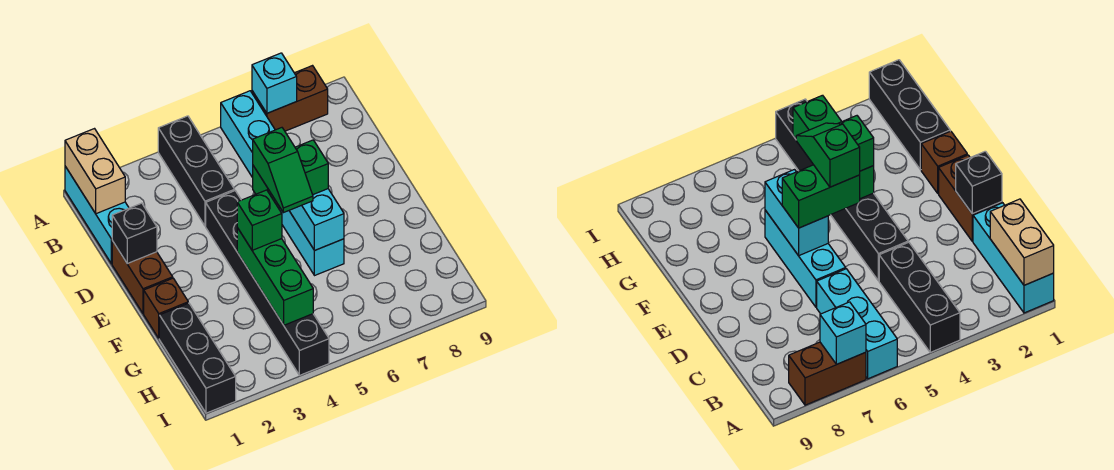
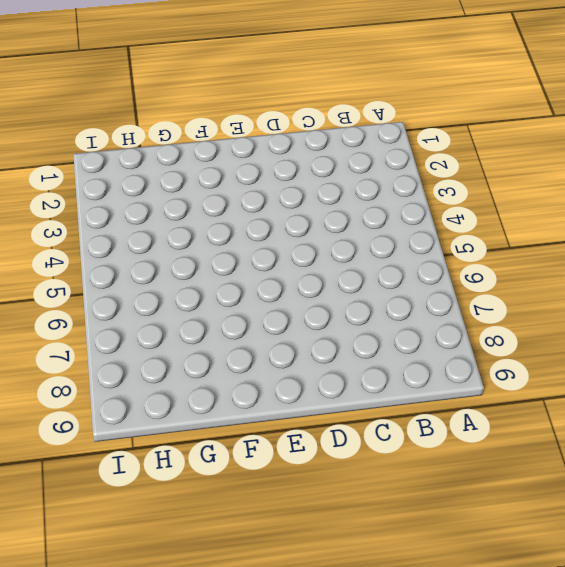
none -> cyan brick A1:C1 level 1
none -> black brick A4:C4 level 1
none -> cyan brick A6:C6 level 1

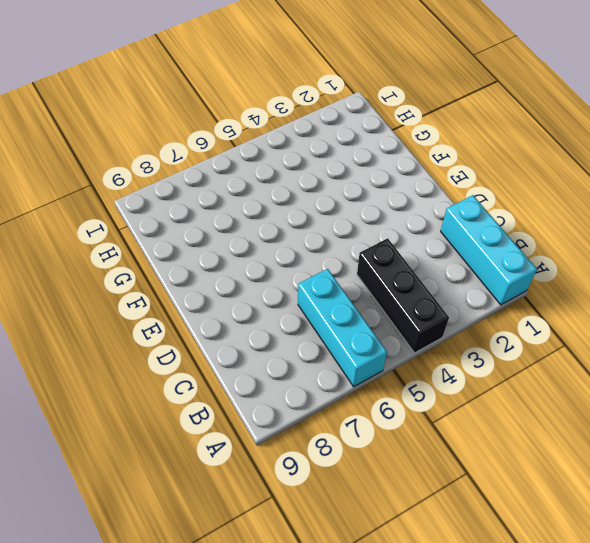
none -> brown brick A7:A8 level 1
none -> brown brick D1:E1 level 1
none -> black brick D4:I4 level 1

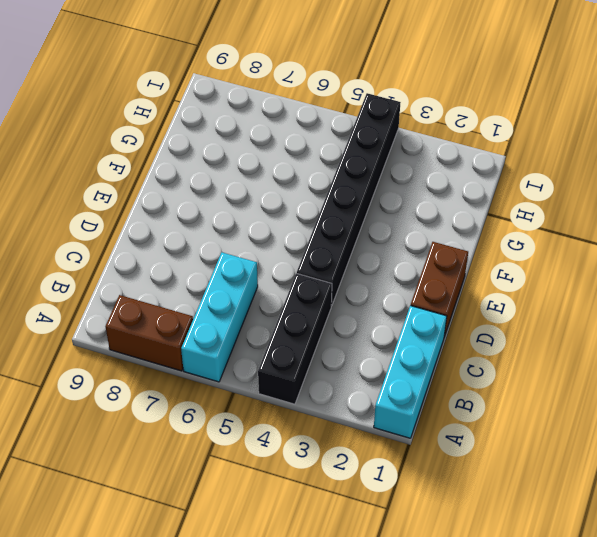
none -> cyan brick D6:F6 level 1
none -> brown brick F1 level 1
none -> black brick G1:I1 level 1

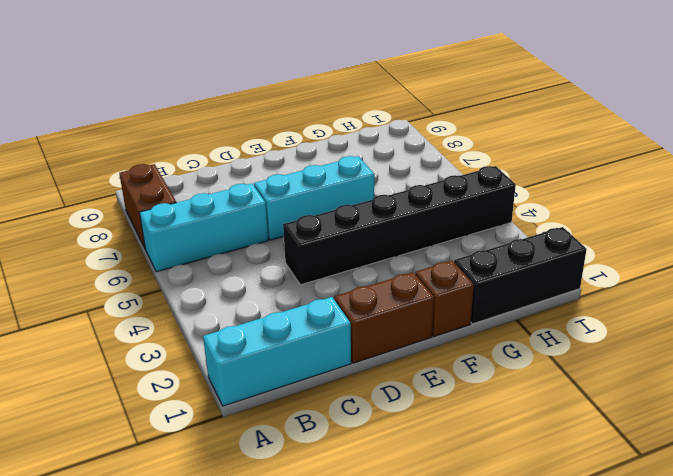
none -> black brick A4:C4 level 1
none -> tan brick A1:B1 level 2
none -> cyan brick A7 level 2

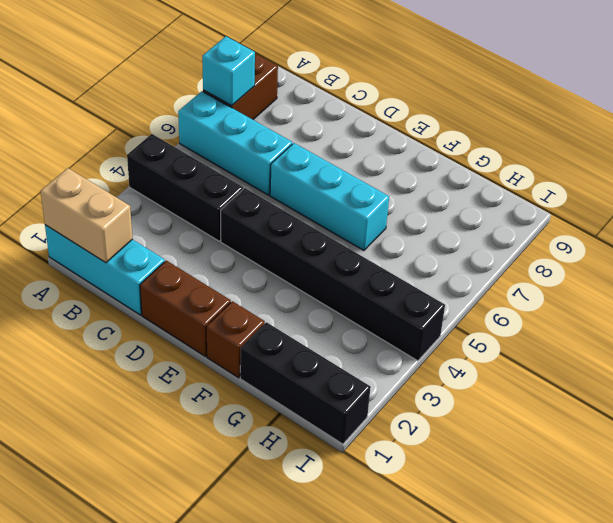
none -> black brick D1 level 2
none -> cyan brick E6:F6 level 2
none -> green brick F4:H4 level 2

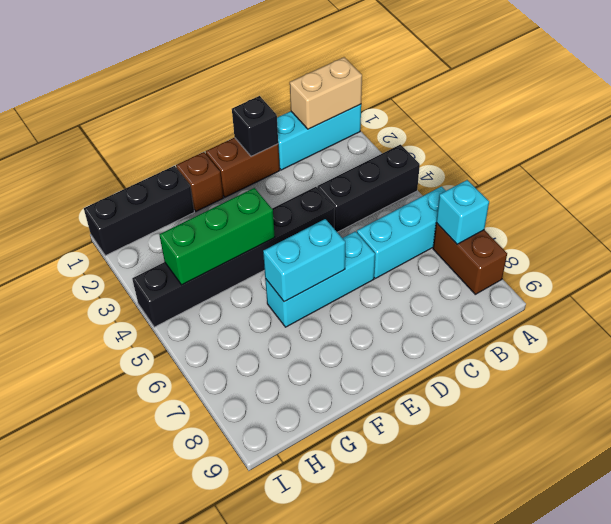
none -> green brick E5:E6 level 3
none -> green brick F4 level 3
none -> green slope E5:F5 level 4 top E

